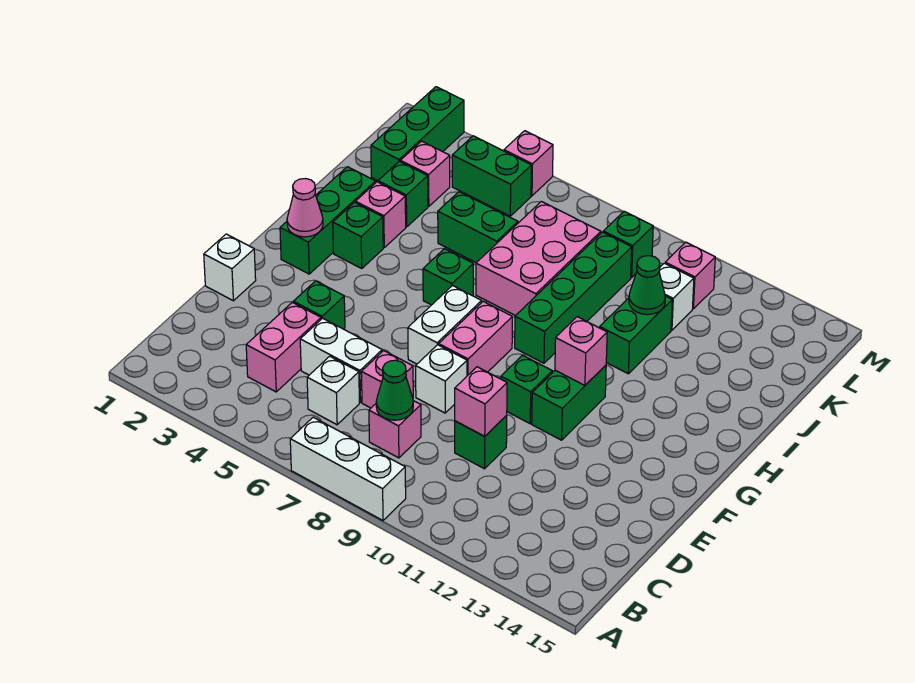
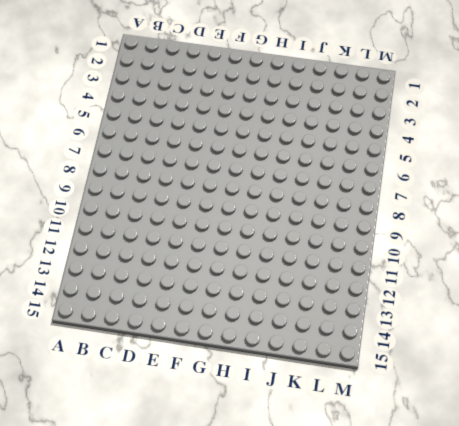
none -> white brick A7:A9 level 1
none -> pink brick C4:D4 level 1
none -> white brick C6 level 1
none -> pink brick C8 level 1

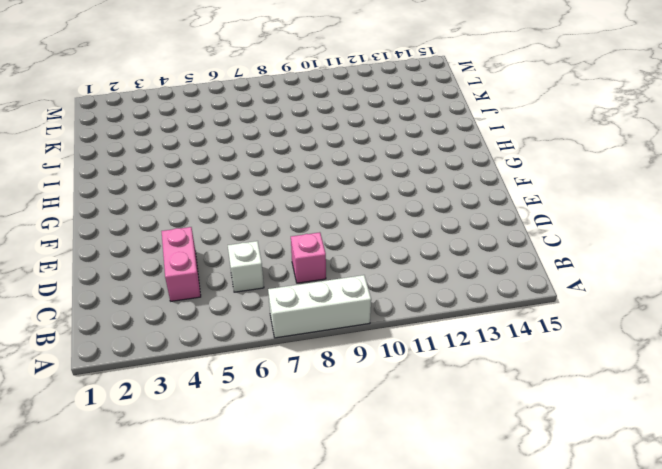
none -> white brick D5:D6 level 1
none -> pink brick D7 level 1
none -> green brick D10 level 1
none -> white brick E1 level 1

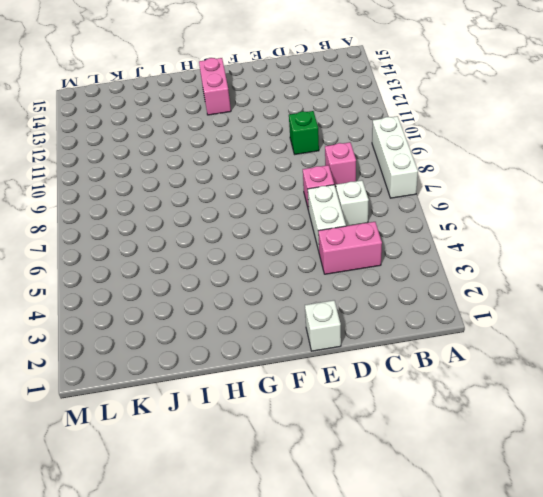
pink brick G13:G14 level 1 -> pink brick F8:G8 level 1
none -> green brick E4 level 1
none -> white brick E8 level 1
none -> white brick F7:G7 level 1
none -> green brick F10 level 1

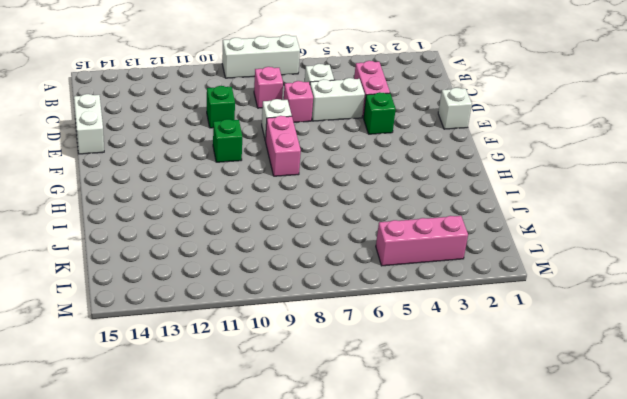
white brick D15:E15 level 1 -> white brick F7:G7 level 1
pink brick L3:L5 level 1 -> green brick L4:L5 level 1
none -> green brick F11:G11 level 1
none -> green brick G2:I2 level 1
none -> green brick H3 level 1
none -> green brick H6 level 1

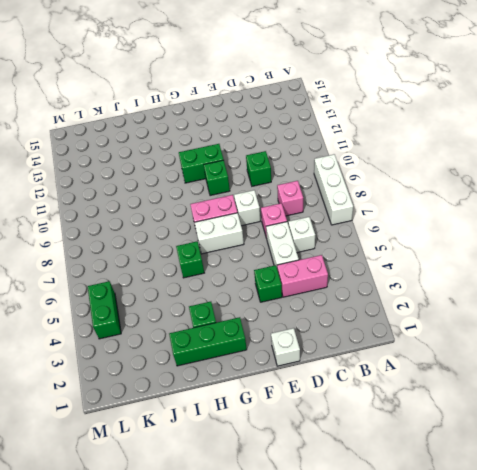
none -> green brick H9:K9 level 1
none -> pink brick I3 level 1
none -> pink brick I7:K8 level 1
none -> green brick I11:J11 level 1

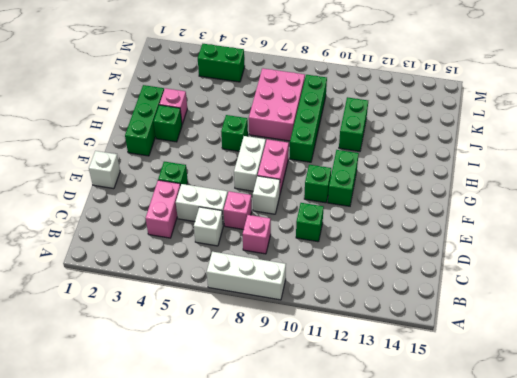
none -> green brick J3 level 1
none -> green brick J5:J6 level 1
none -> green brick K2:M2 level 1
none -> pink brick K3 level 1

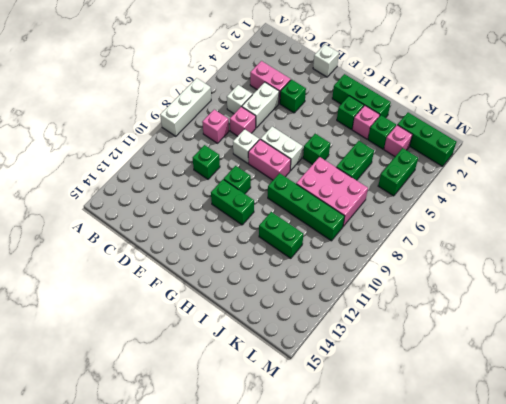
none -> white brick K11 level 1
none -> green brick L9 level 1
none -> pink brick L11 level 1
none -> pink brick M5 level 1

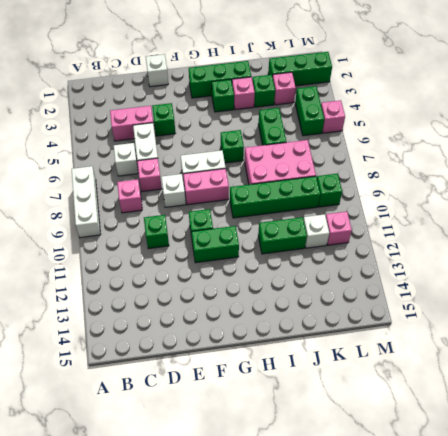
none -> green cone C8 level 2
none -> pink brick D10 level 2
none -> pink cone G2 level 2
none -> pink brick G11 level 2

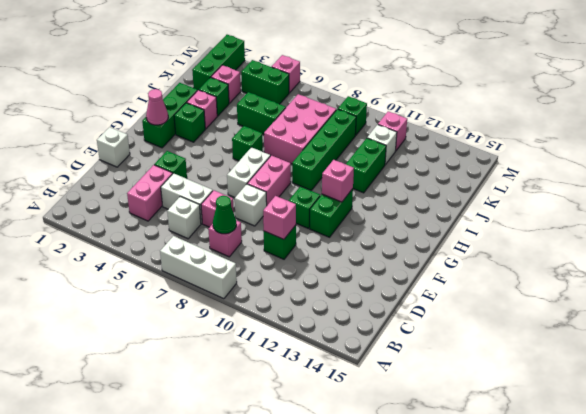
none -> green cone J11 level 2

